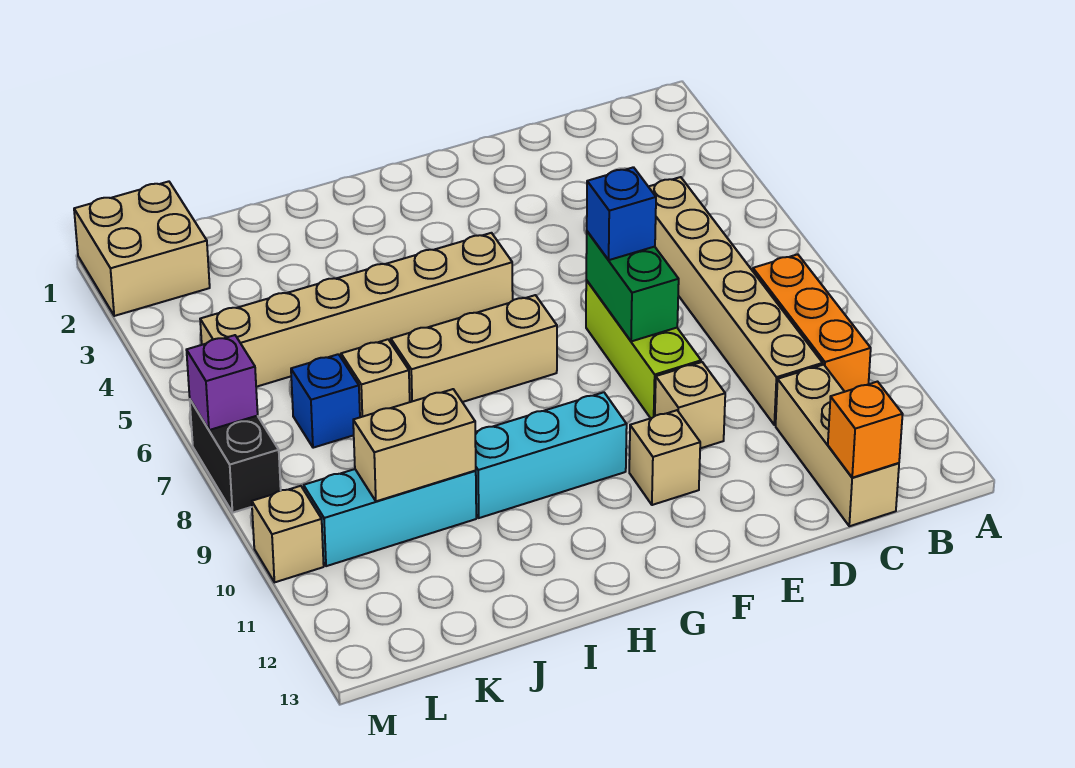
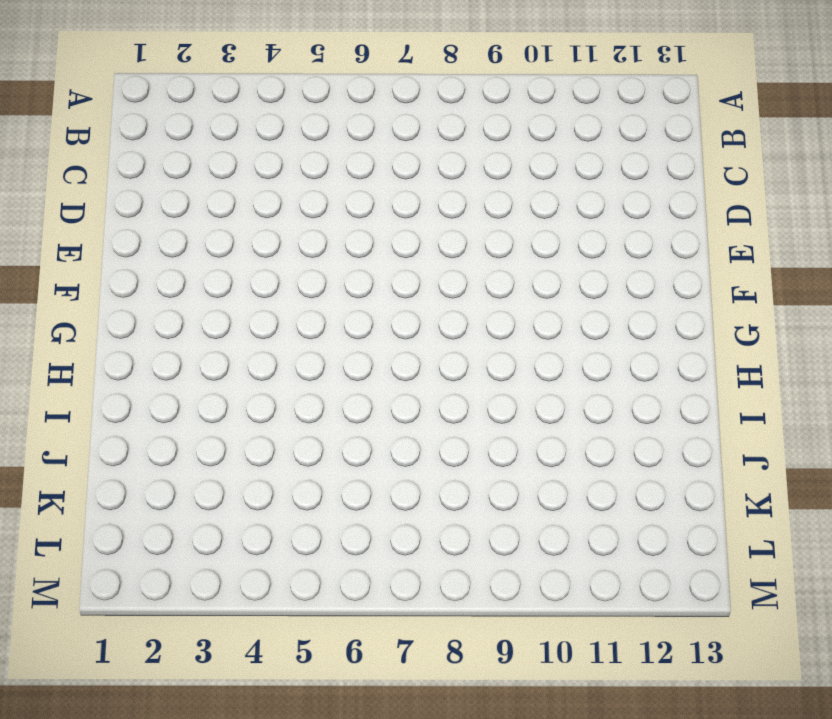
none -> orange brick B8:B10 level 1
none -> tan brick C5:C10 level 1
none -> tan brick C11:C13 level 1

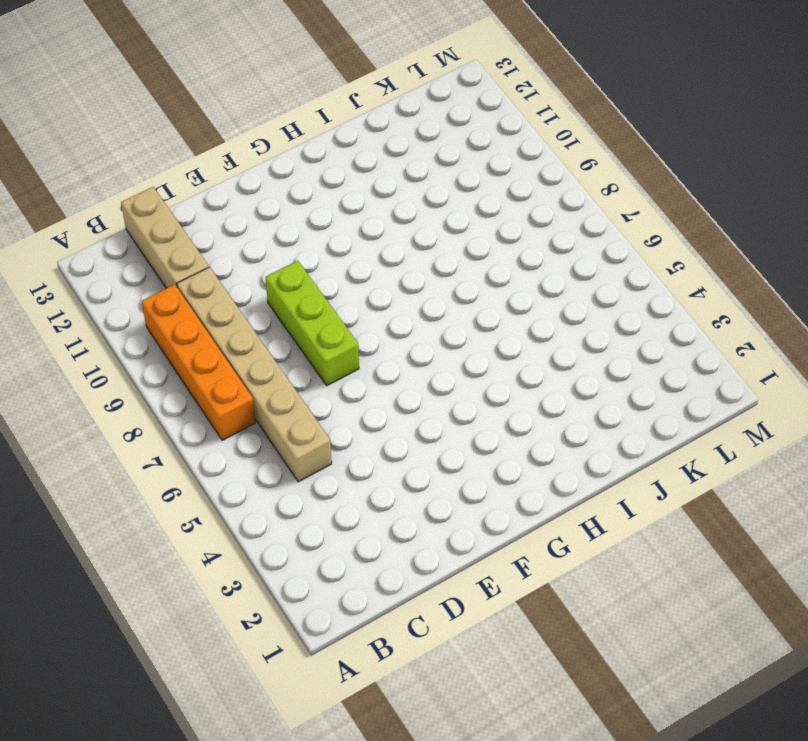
orange brick B7:B10 level 1 -> orange brick B8:B10 level 1
none -> tan brick E10 level 1
none -> tan brick F11 level 1
none -> tan brick G5:L5 level 1

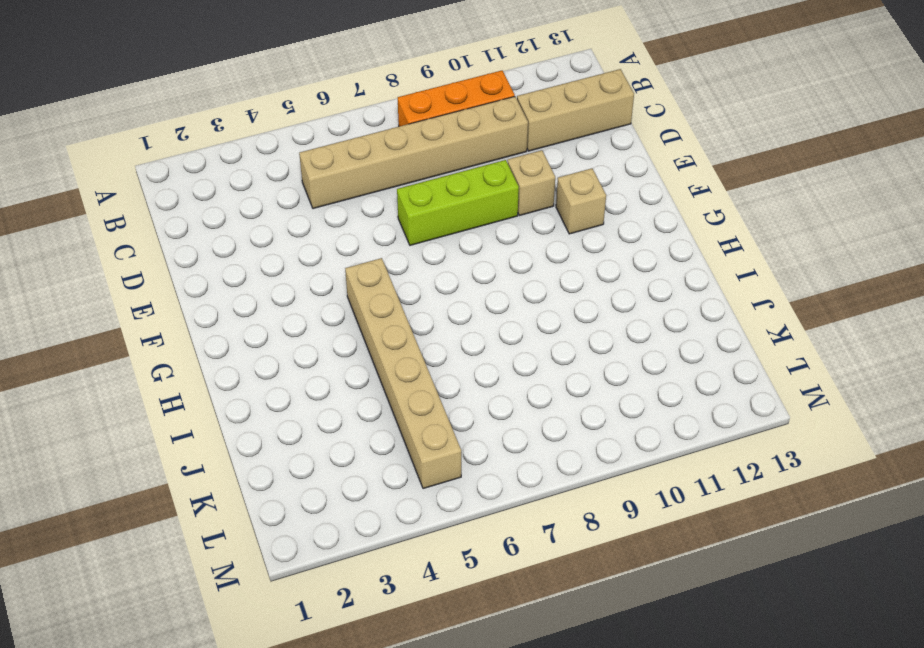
none -> tan brick G7:I7 level 1
none -> cyan brick G10:I10 level 1
none -> tan brick J7 level 1

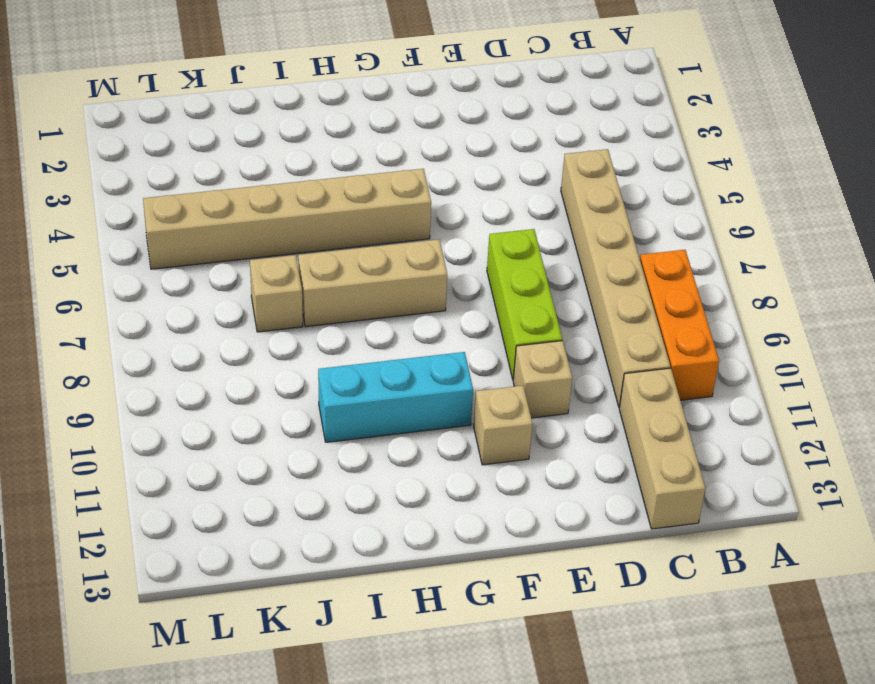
none -> cyan brick J10:L10 level 1
none -> blue brick K7 level 1
none -> tan brick L1:M2 level 1

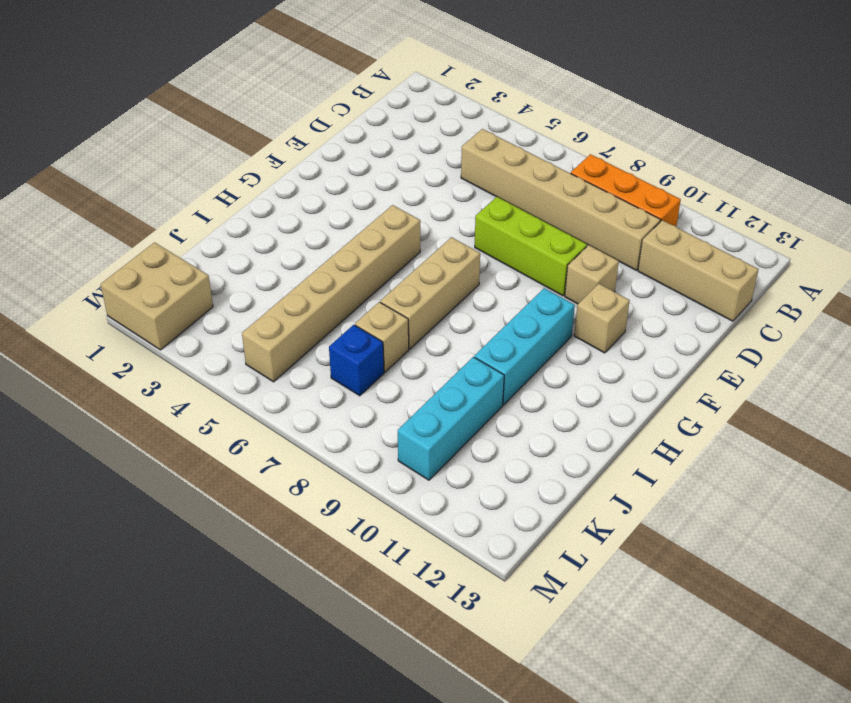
none -> black brick M7:M8 level 1
none -> tan brick M10 level 1
none -> orange brick C13 level 2

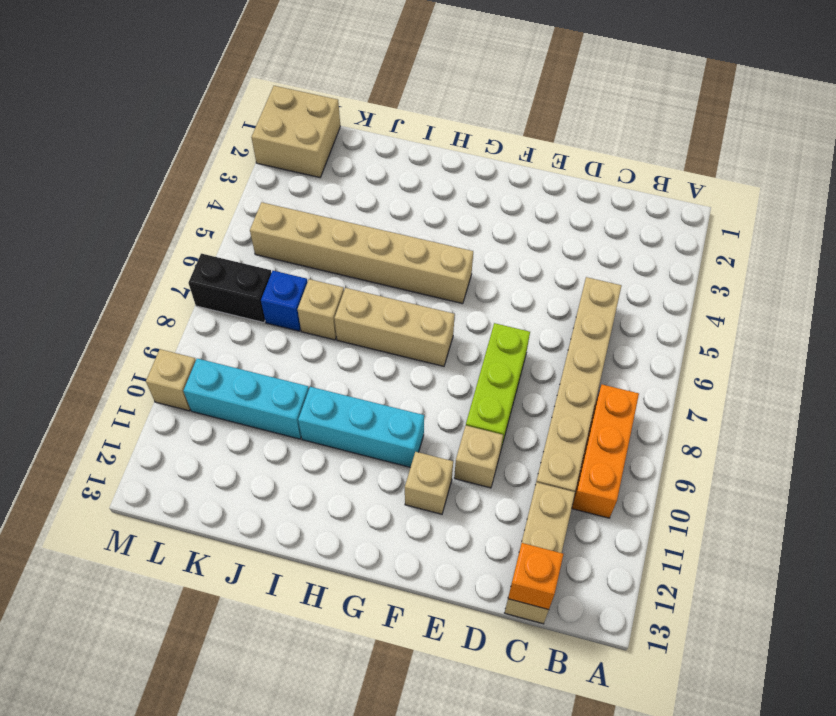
black brick L7:M7 level 1 -> black brick M7:M8 level 1
none -> green brick E7:E8 level 2
none -> tan brick J10:K10 level 2
none -> purple brick M7 level 2

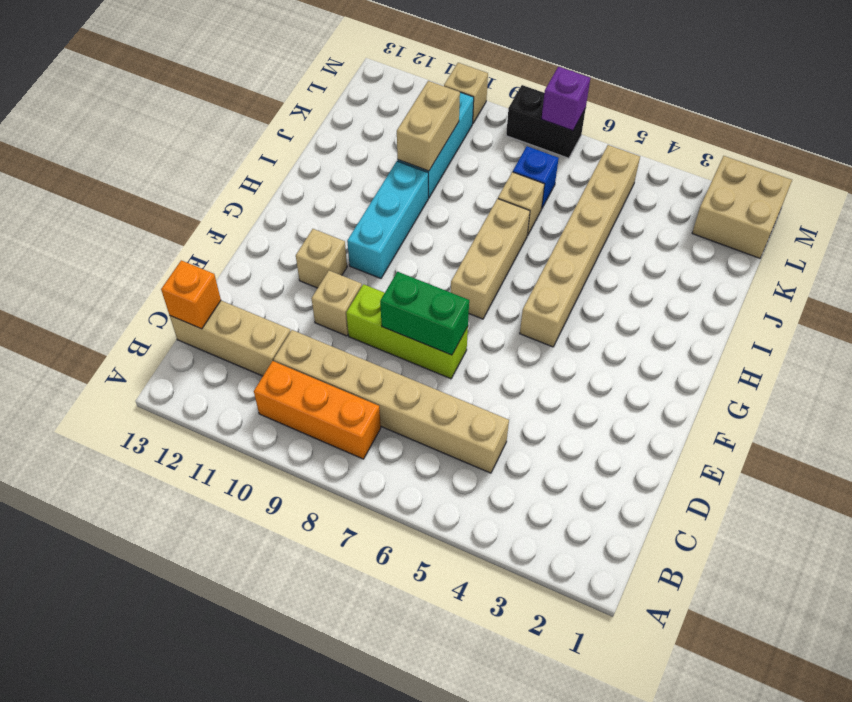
none -> blue brick E7 level 3

